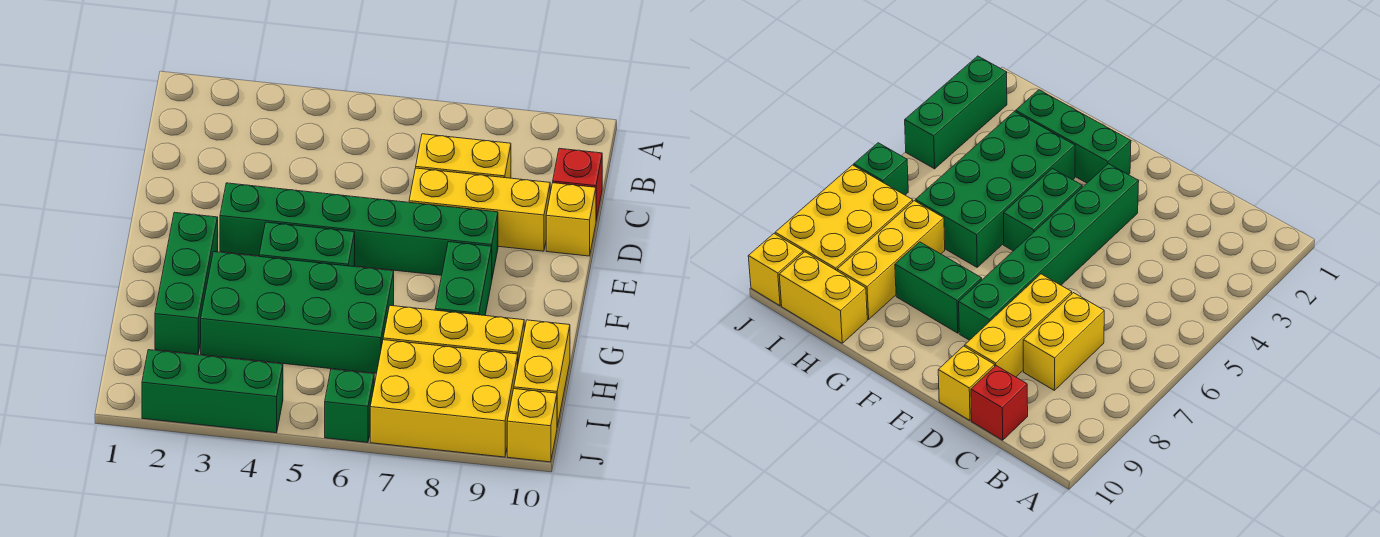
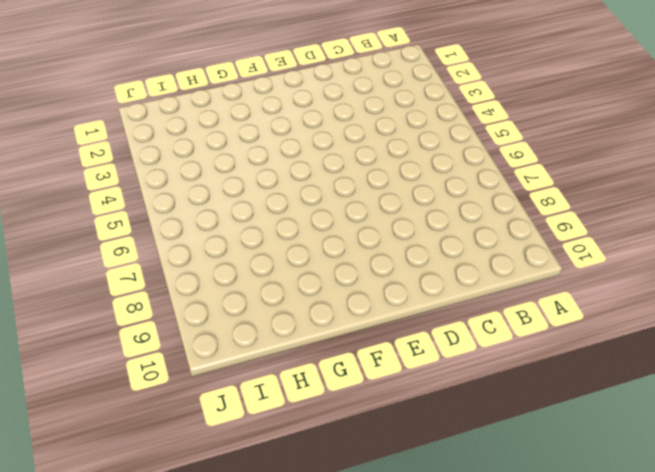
none -> yellow brick C7:C8 level 1
none -> red brick C10 level 1
none -> yellow brick D7:D9 level 1

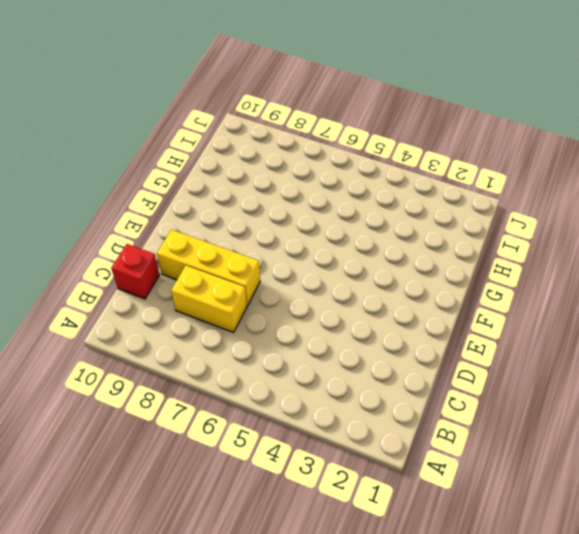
none -> yellow brick D10 level 1
none -> green brick E3:E8 level 1
none -> green brick F2:H2 level 1

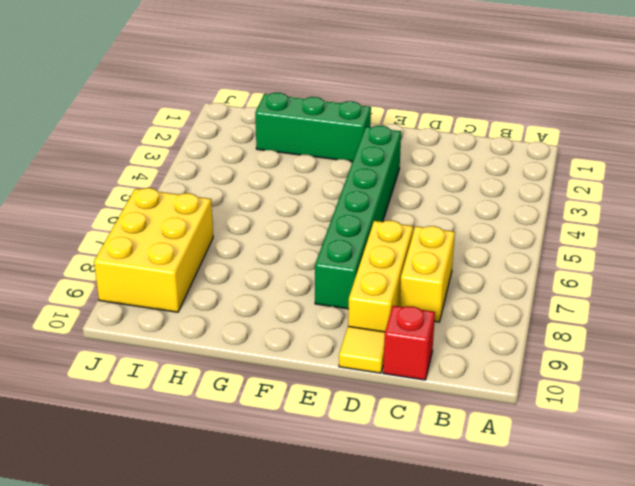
yellow tile D10 level 1 -> yellow brick D10 level 1
none -> green brick F4:F5 level 1
none -> green brick F8:G8 level 1
none -> green brick G3:H6 level 1

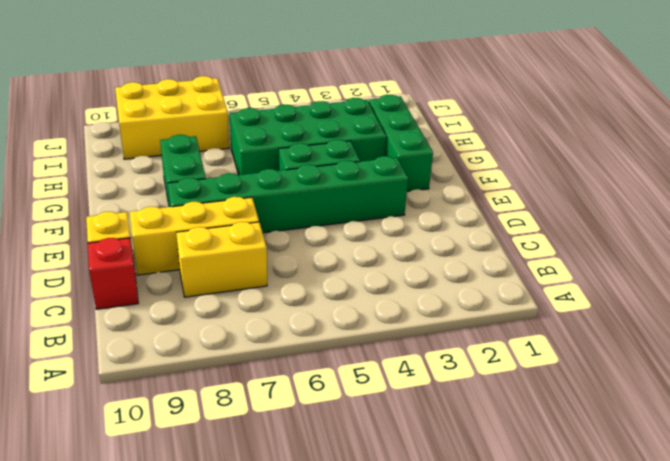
none -> yellow brick H7:H9 level 1
none -> yellow brick H10:I10 level 1
none -> green brick J2:J4 level 1

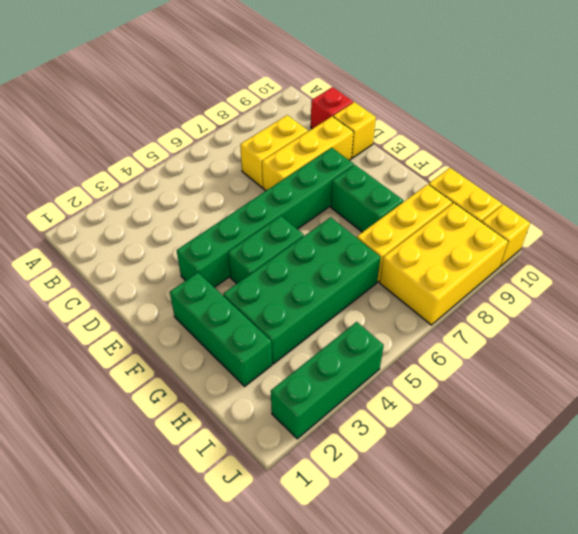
none -> green brick J6 level 1

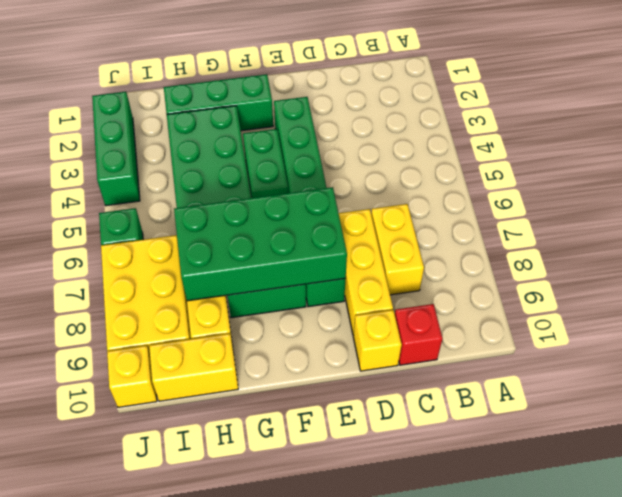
green brick E7:H8 level 2 -> none

